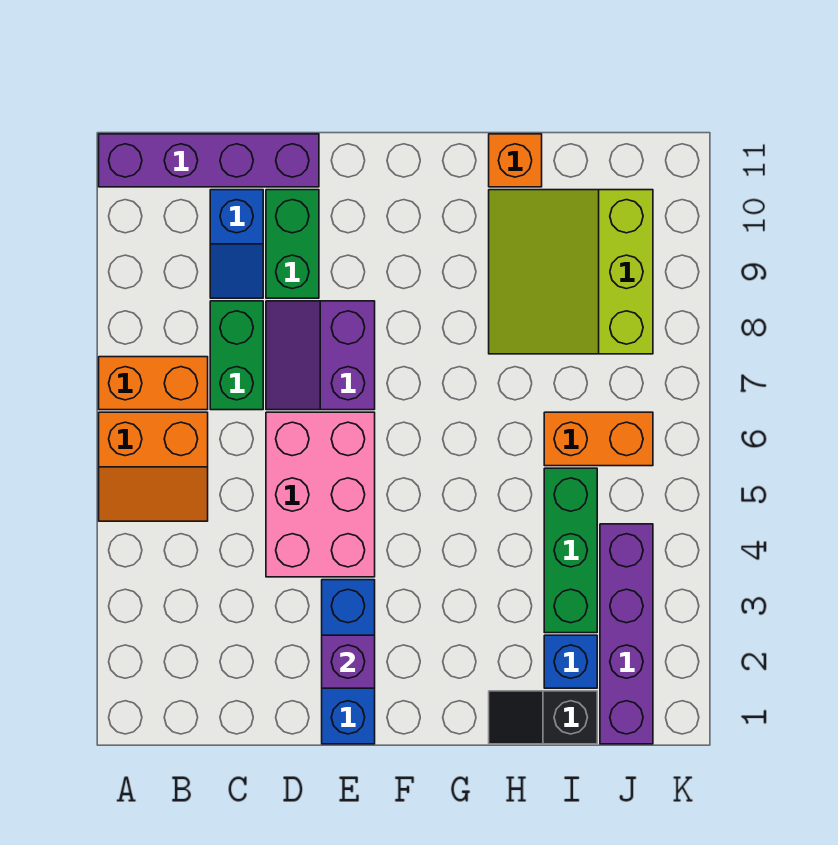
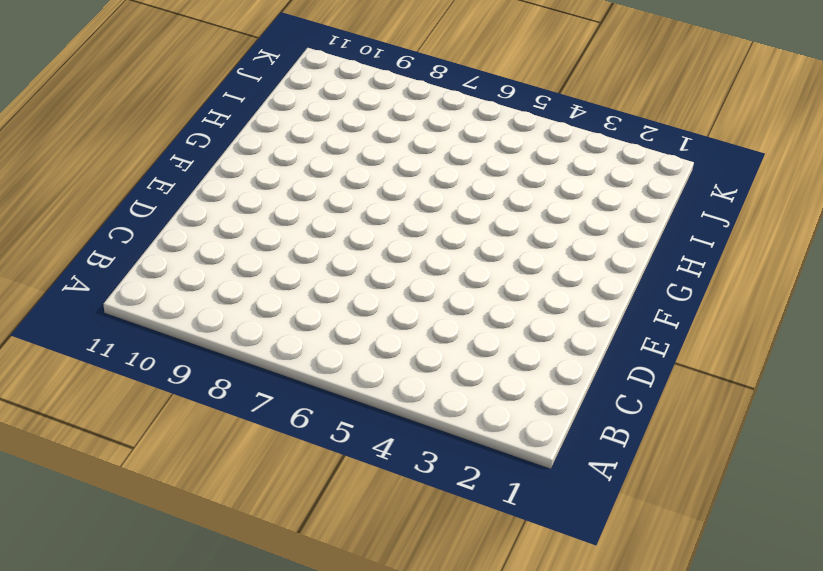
none -> orange slope A5:B6 level 1 top 6
none -> orange brick A7:B7 level 1
none -> purple brick A11:D11 level 1

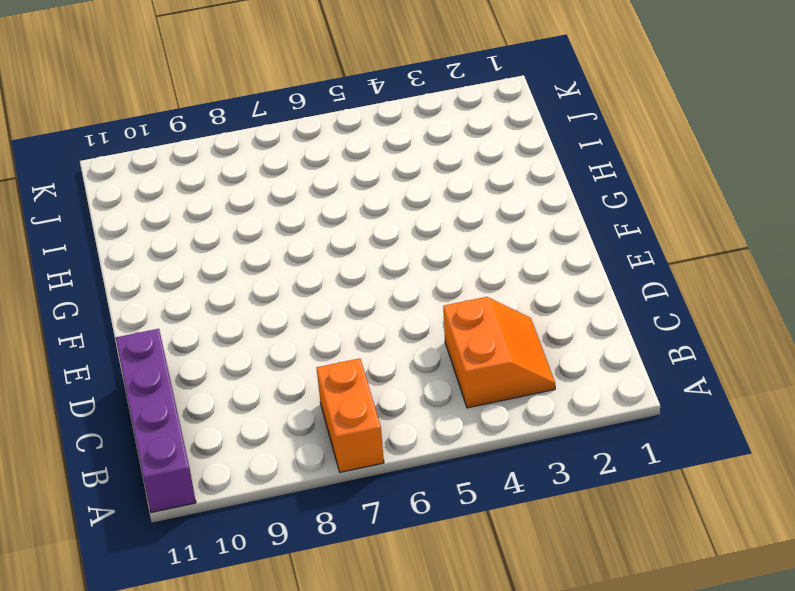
orange slope B3:C4 level 1 top 4 -> orange slope A5:B6 level 1 top 6
none -> green brick C7:C8 level 1
none -> blue slope C9:C10 level 1 top 10
none -> pink brick D4:E6 level 1

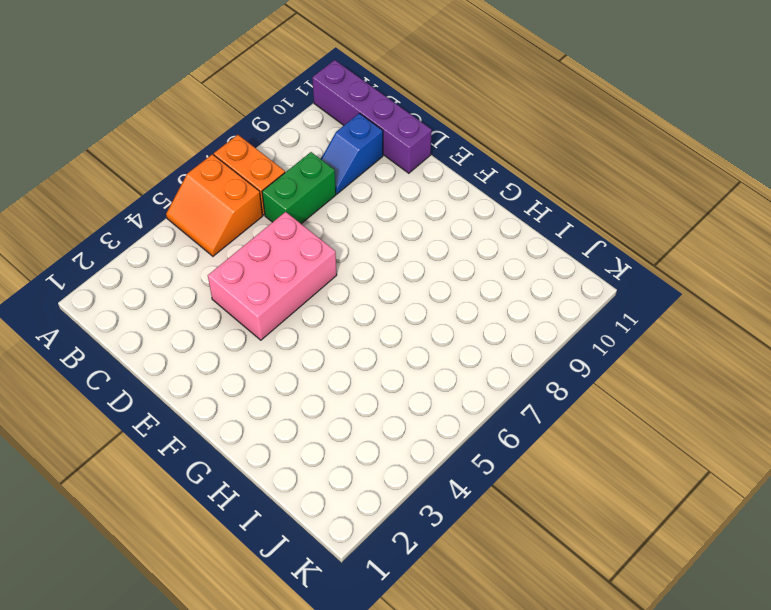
none -> purple slope D7:E8 level 1 top E
none -> green brick D9:D10 level 1
none -> blue brick E1:E3 level 1

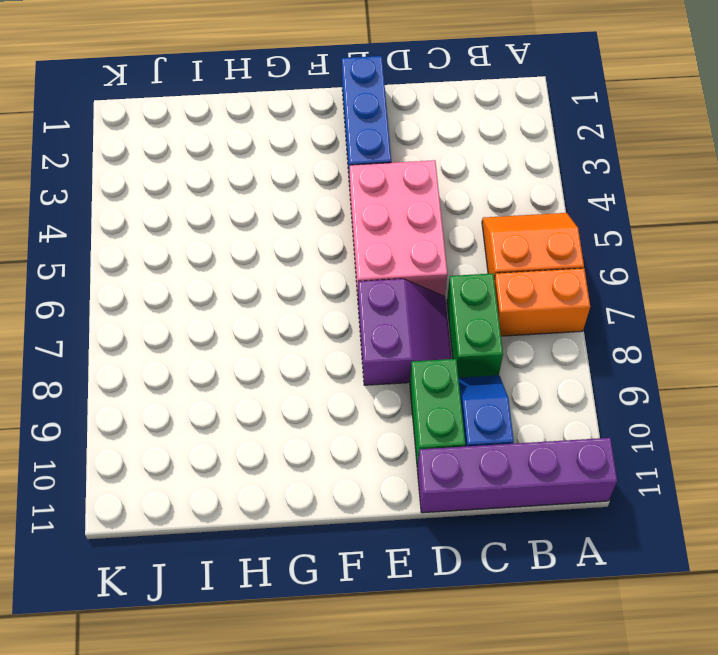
none -> black slope H1:I1 level 1 top I
none -> lime slope H8:J10 level 1 top J
none -> orange brick H11 level 1

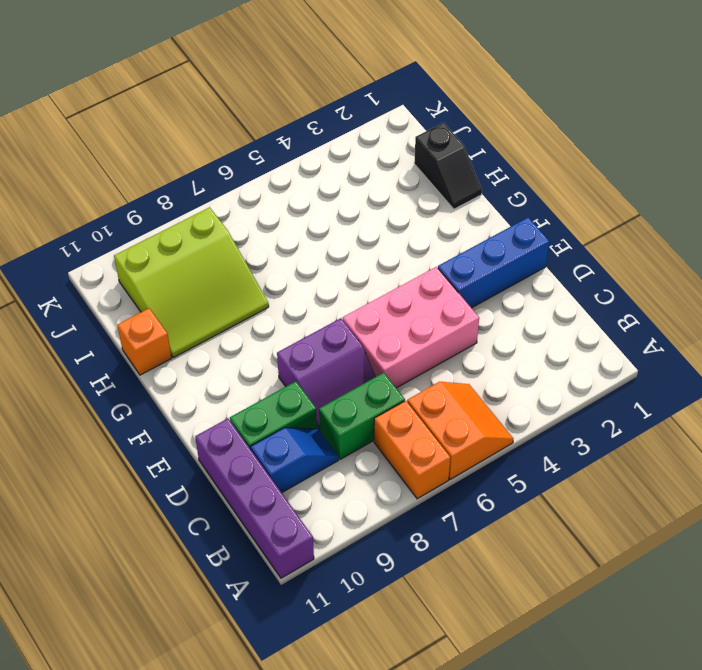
none -> blue brick I2 level 1
none -> green brick I3:I5 level 1
none -> orange brick I6:J6 level 1

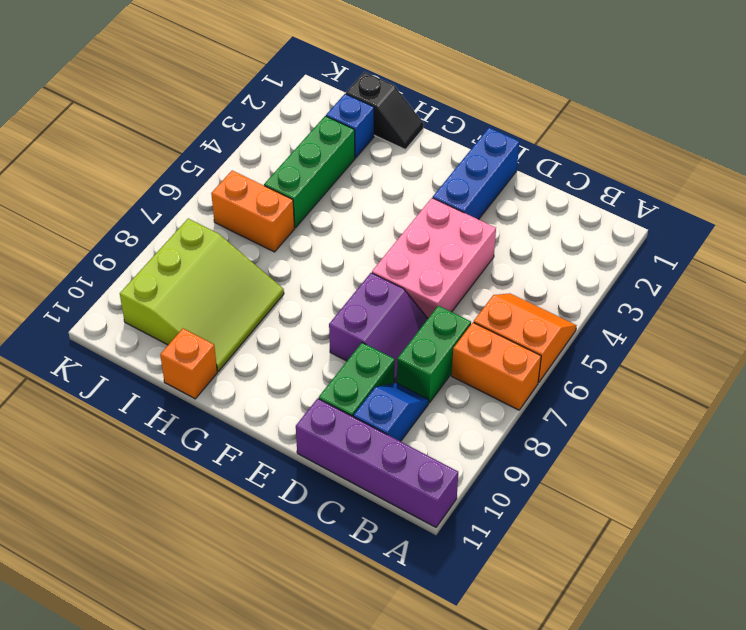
none -> purple brick J1:J4 level 1
none -> purple brick E2 level 2

